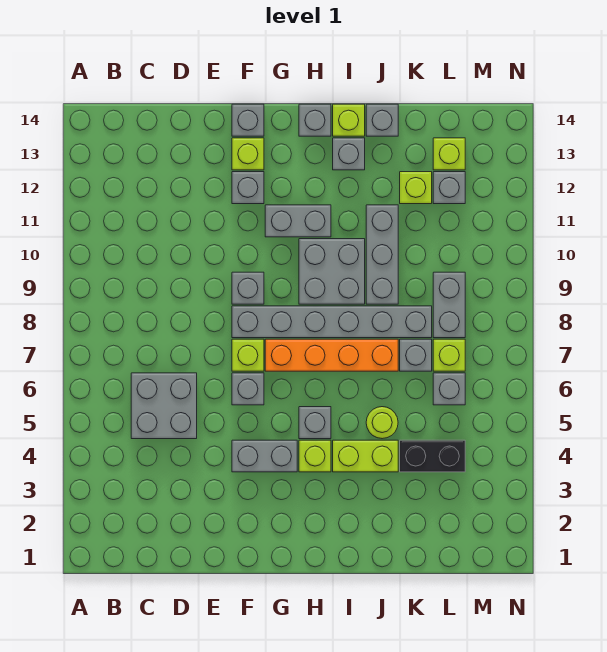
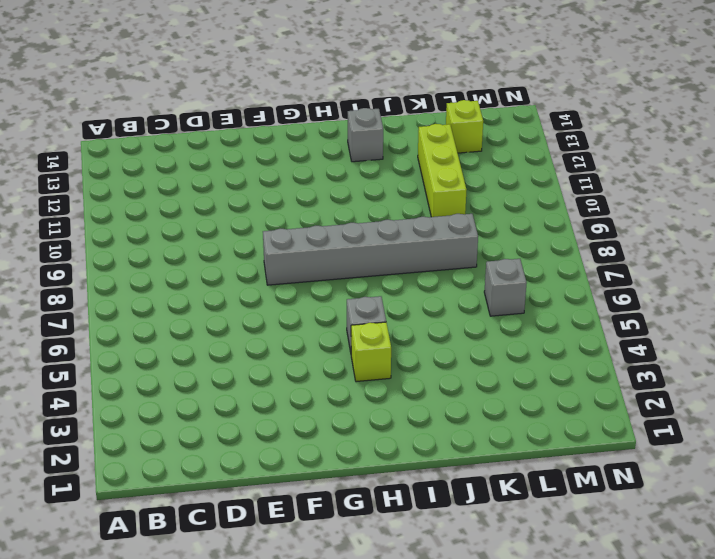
lime brick K10:K12 level 1 -> lime brick K12 level 1
none -> grey brick C5:D6 level 1
none -> grey brick F4:G4 level 1
none -> grey brick F6 level 1

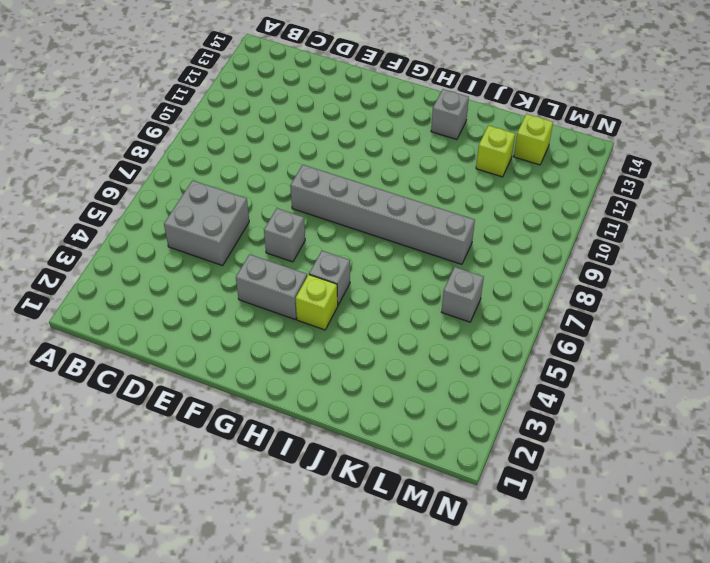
none -> lime brick F7 level 1
none -> grey brick F9 level 1
none -> grey brick F12 level 1

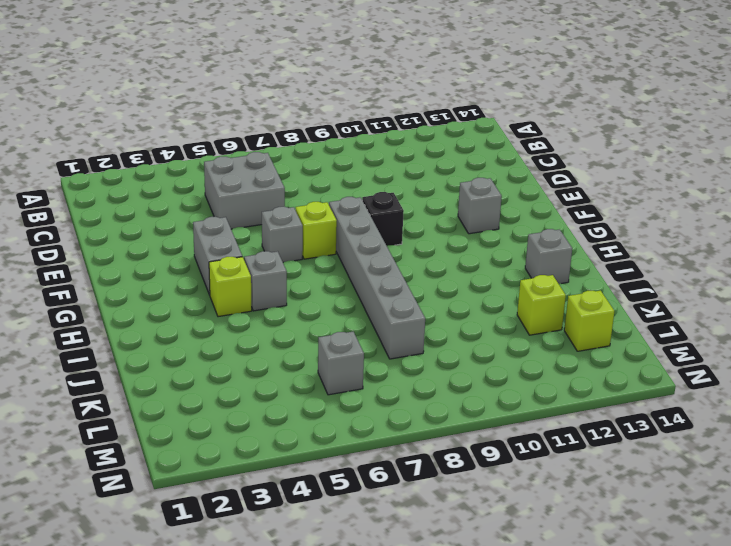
black brick F9 level 1 -> grey brick F9 level 1
none -> lime brick F13 level 1
none -> grey brick F14 level 1
none -> orange brick G7:J7 level 1

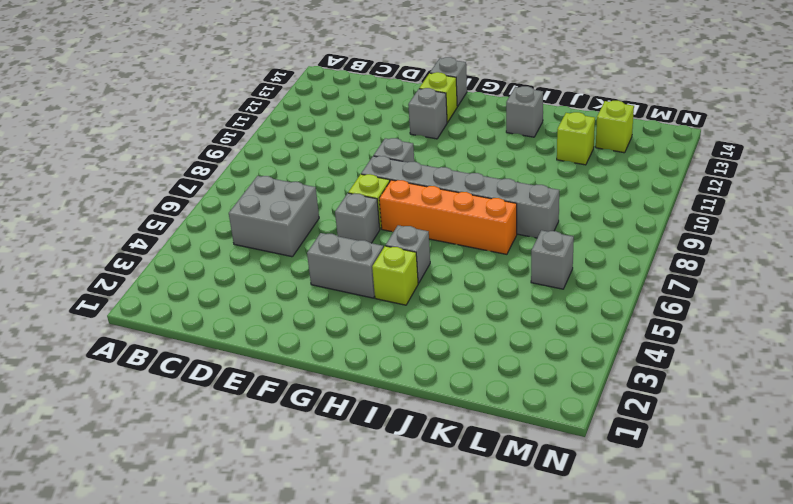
none -> grey brick G11:H11 level 1
none -> grey brick H9:I10 level 1
none -> grey brick H14 level 1

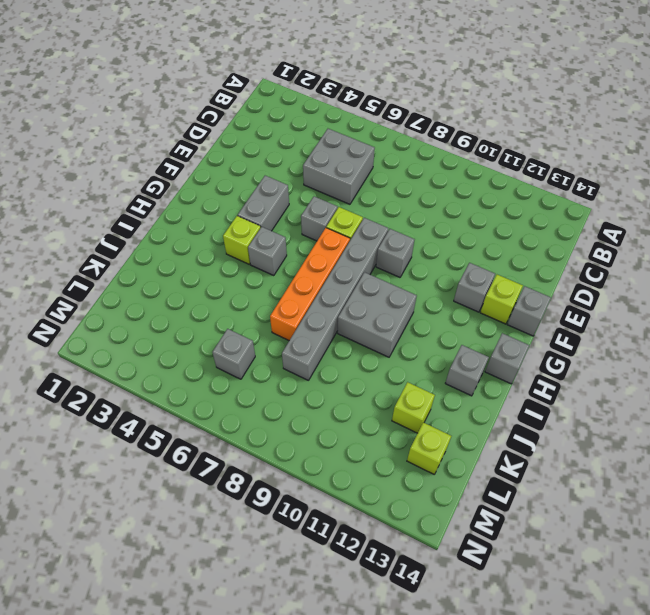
none -> grey brick G11:H11 level 1
none -> lime brick I4:J4 level 1
none -> lime brick I14 level 1

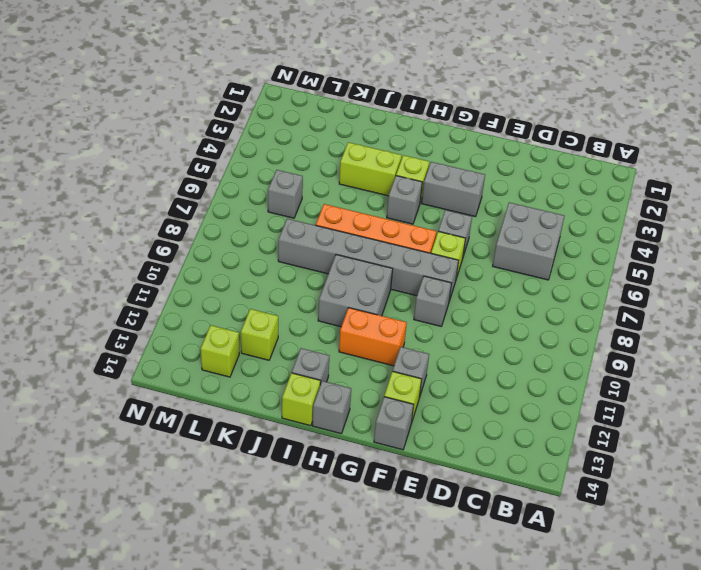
orange brick G11:H11 level 1 -> grey brick G11:H11 level 1
none -> lime round brick J5 level 1
none -> grey brick J9:J11 level 1
none -> grey brick J14 level 1

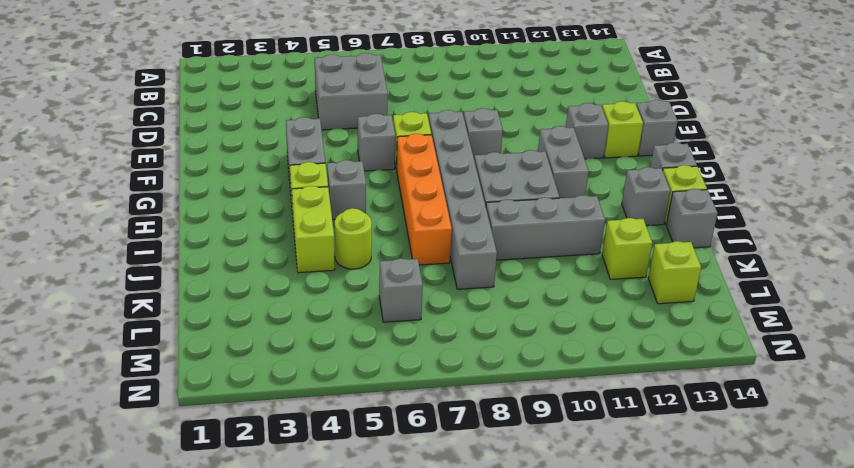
none -> black brick K4:L4 level 1
none -> grey brick K7 level 1
none -> lime brick L7 level 1

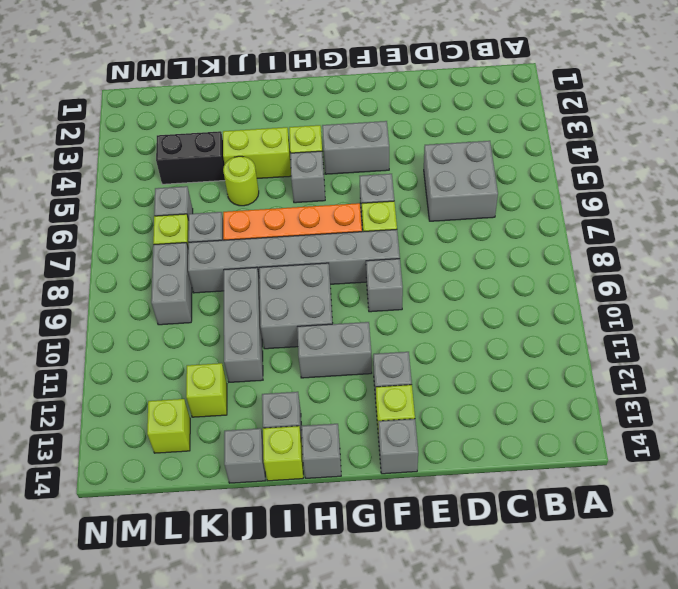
none -> grey brick L12 level 1

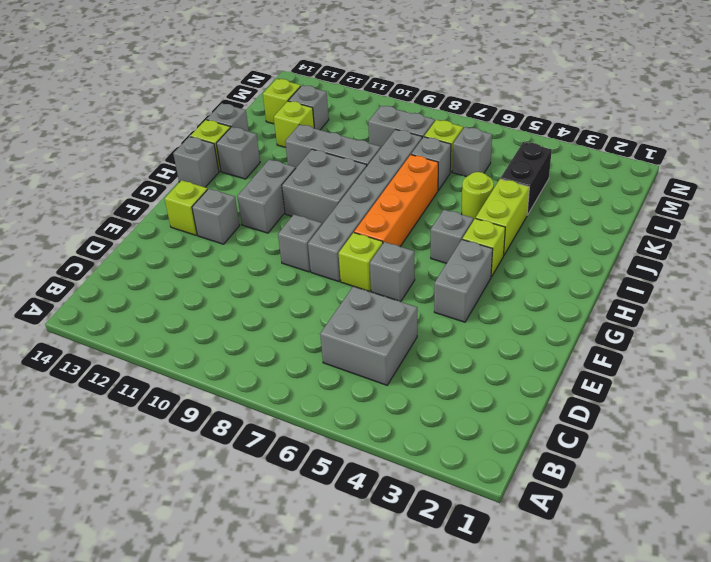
none -> grey brick F14 level 1

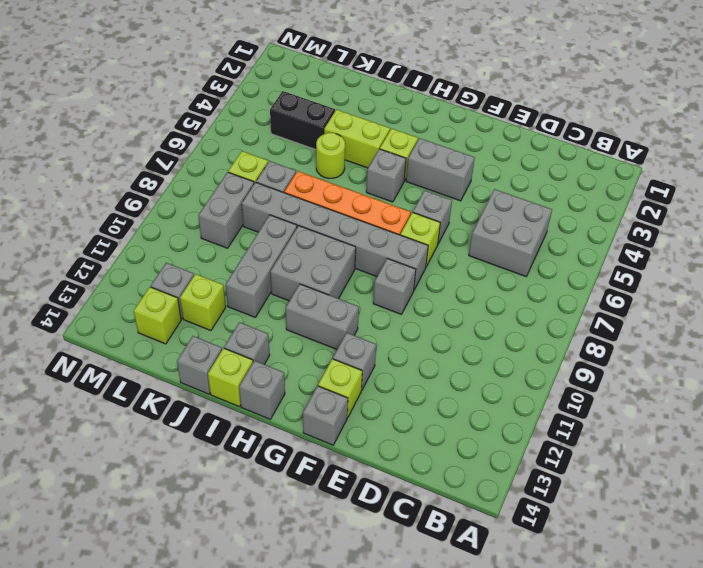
none -> grey brick L6 level 1

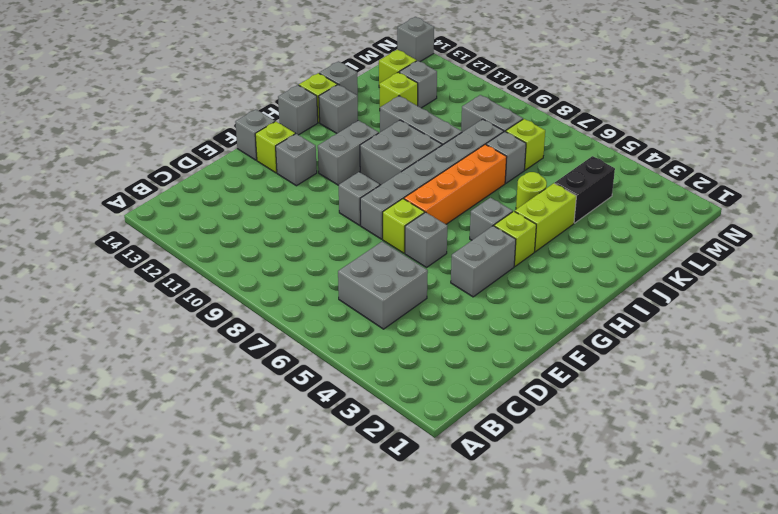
grey brick N14 level 1 -> grey brick L6 level 1

